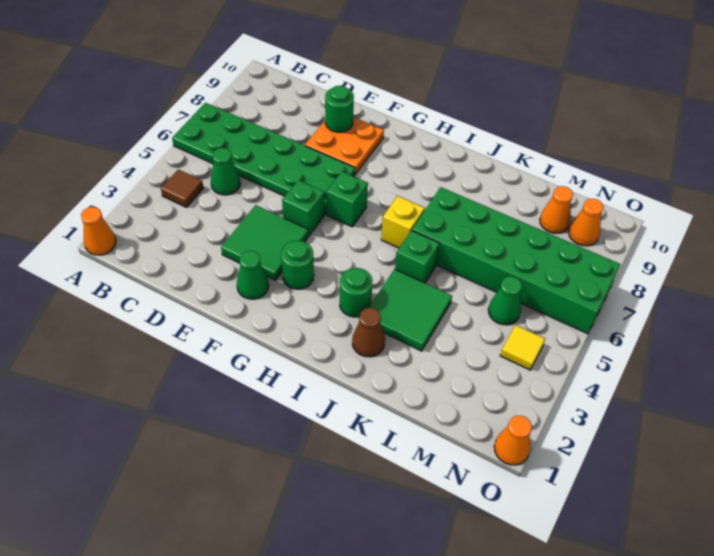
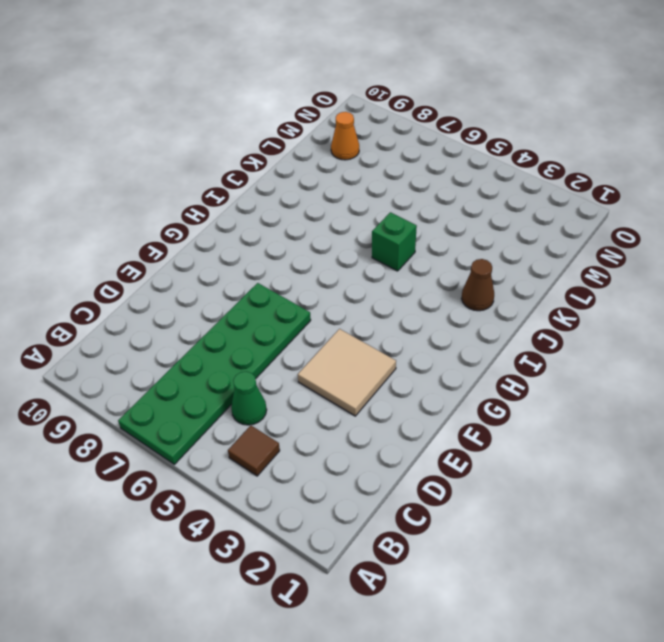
tan tile E3:F4 level 1 -> green tile E3:F4 level 1
none -> orange cone A1 level 1
none -> orange plate E8:F9 level 1
none -> green cone F2 level 1

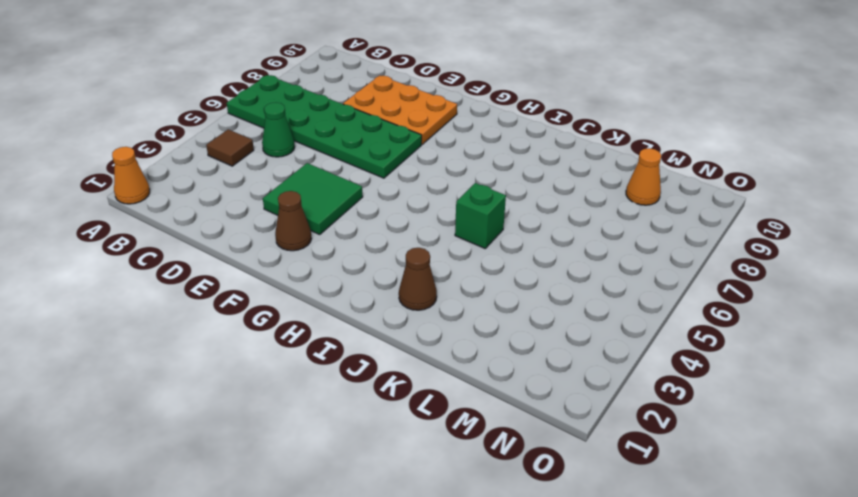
orange plate D8:F9 level 1 -> orange plate E8:F9 level 1
brown cone F2 level 1 -> green cone F2 level 1
none -> green brick F5 level 1
none -> green round brick G3 level 1
none -> green brick G6 level 1

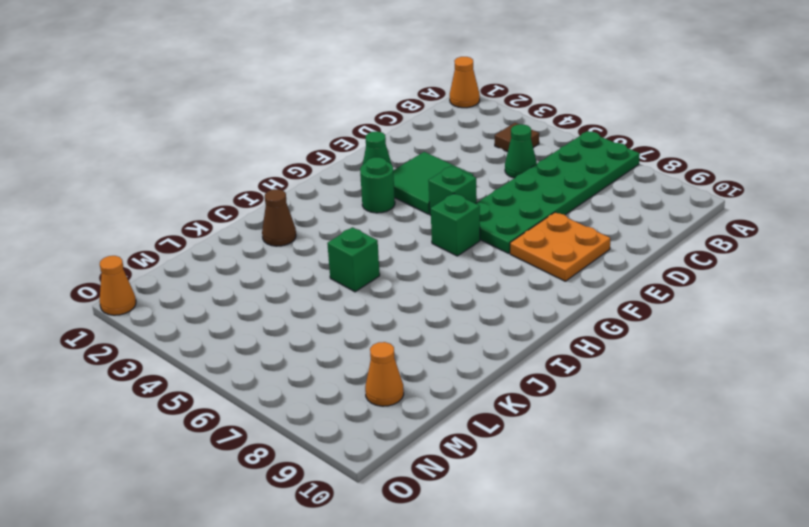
none -> green round brick I3 level 1
none -> yellow brick I6 level 1
none -> green tile J3:K4 level 1

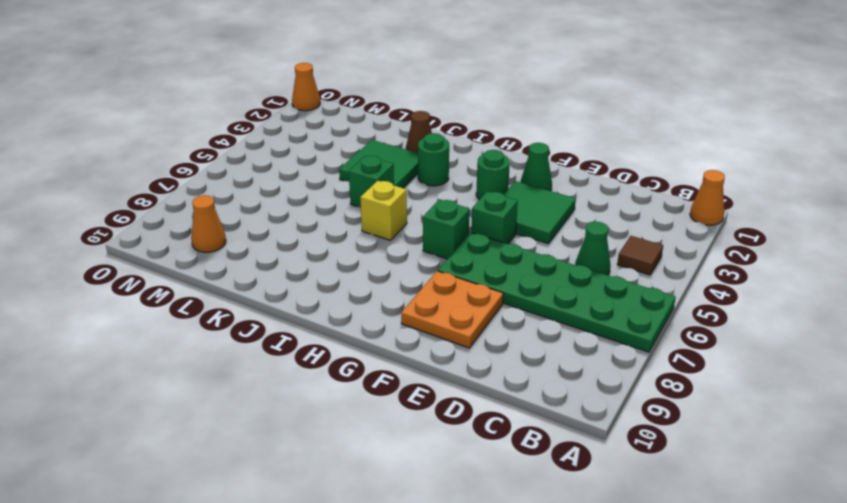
none -> green brick J6:O7 level 1
none -> green cone M5 level 1
none -> yellow tile N4 level 1

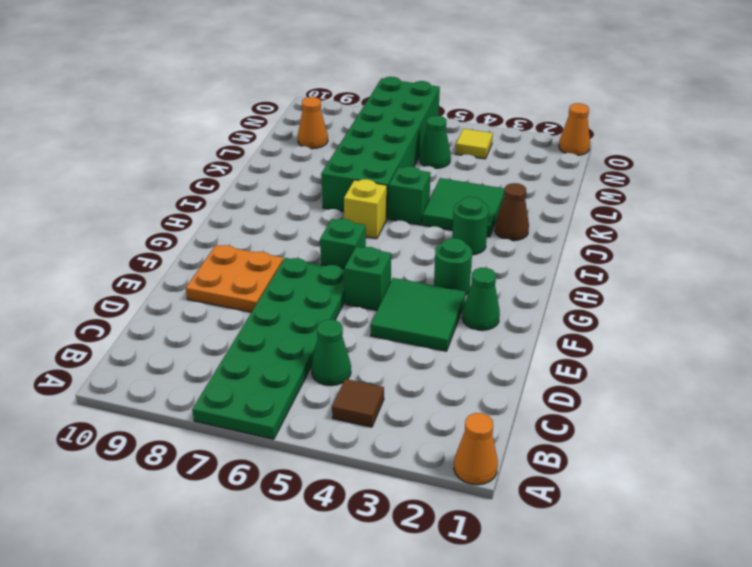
none -> orange cone N9 level 1
none -> green round brick E9 level 2

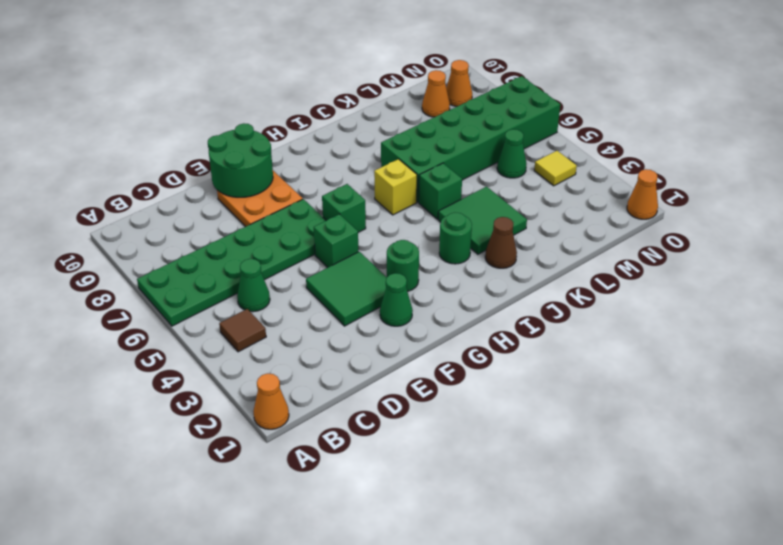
green round brick E9:F10 level 2 -> green round brick E9 level 2

